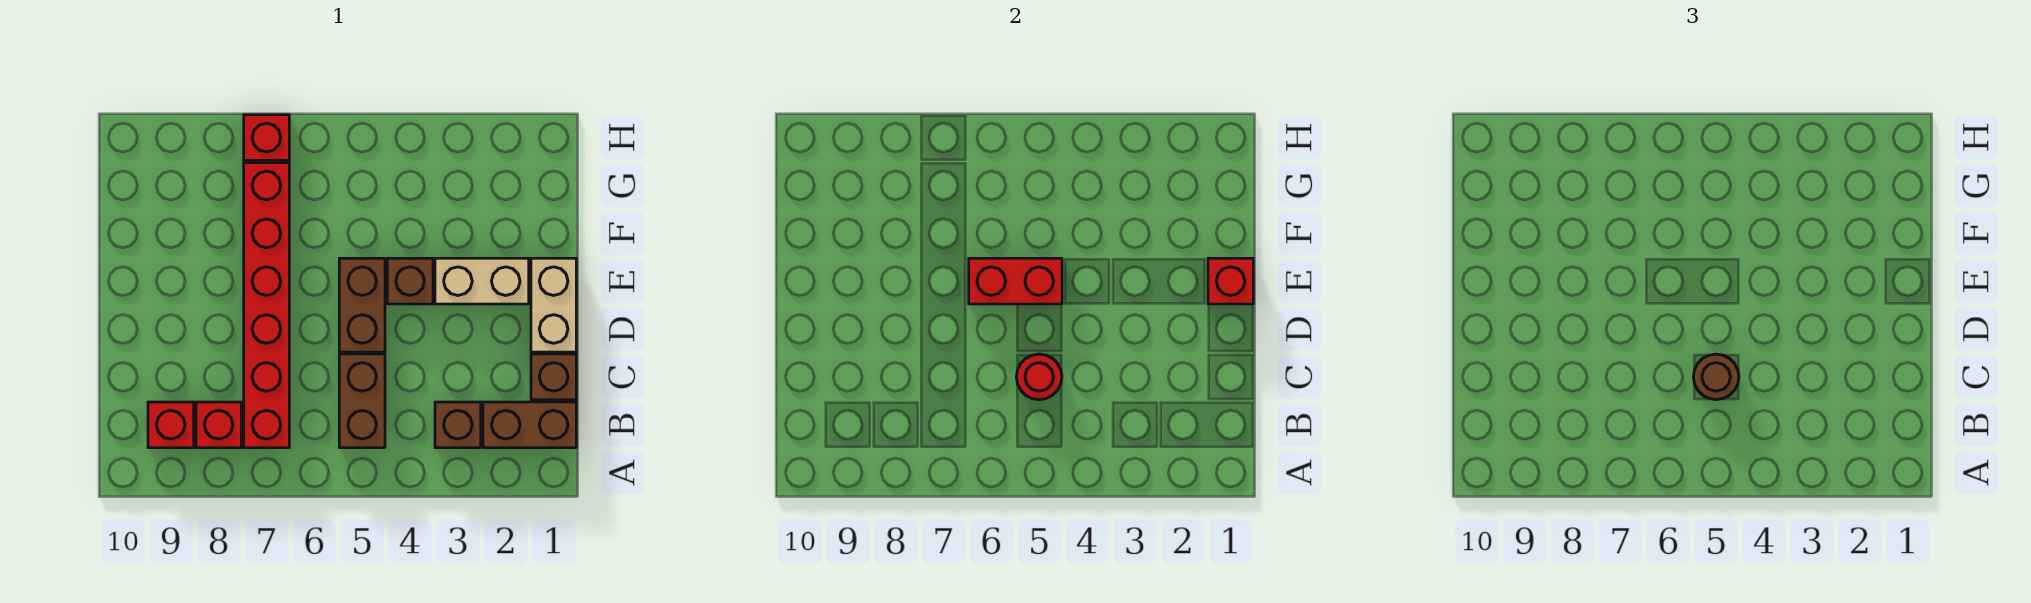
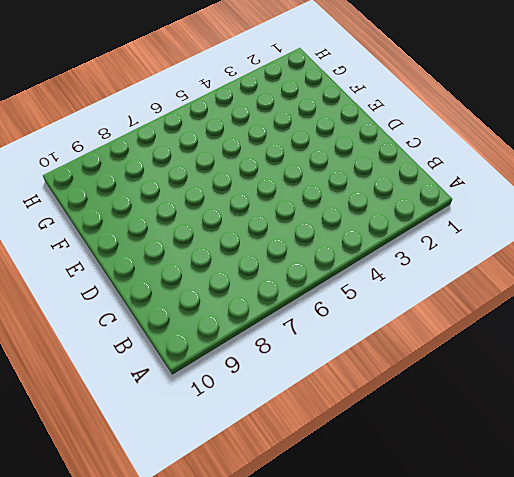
none -> brown brick B1:B2 level 1
none -> brown brick B3 level 1
none -> brown brick B5:C5 level 1

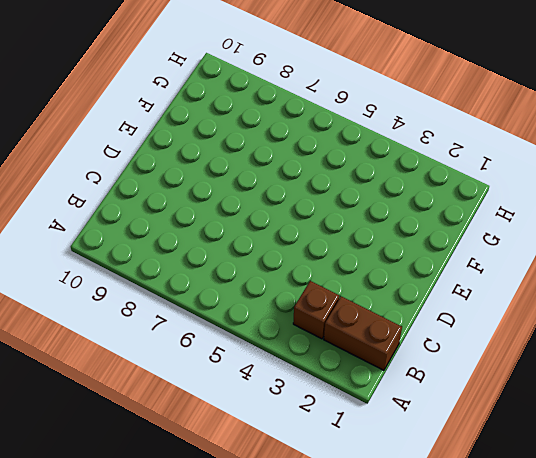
none -> brown brick B5:C5 level 1
none -> red brick B7:G7 level 1
none -> red brick B8 level 1

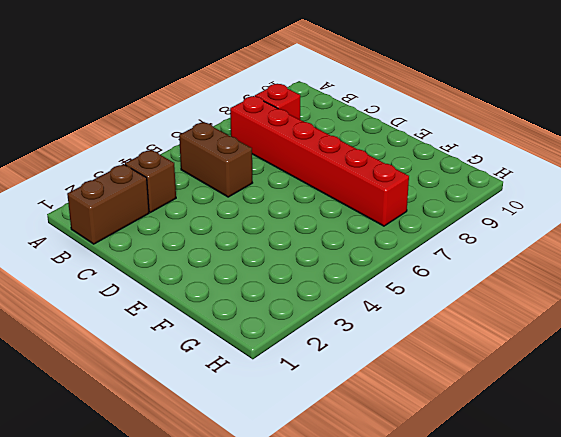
none -> red brick B9 level 1
none -> brown brick C1 level 1
none -> tan brick D1:E1 level 1

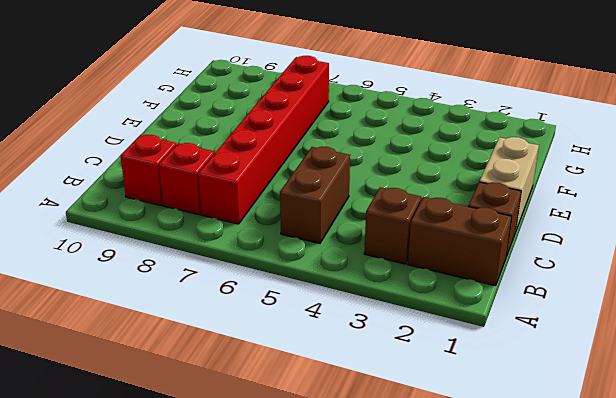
none -> brown brick D5:E5 level 1
none -> tan brick E2:E3 level 1
none -> brown brick E4 level 1

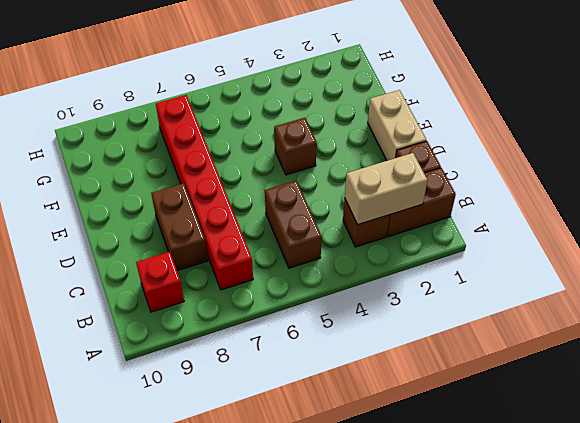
tan brick B2:B3 level 2 -> tan brick E2:E3 level 1
brown brick C8:D8 level 1 -> brown brick D5:E5 level 1
none -> red brick B8 level 1
none -> red brick H7 level 1
none -> red round brick C5 level 2

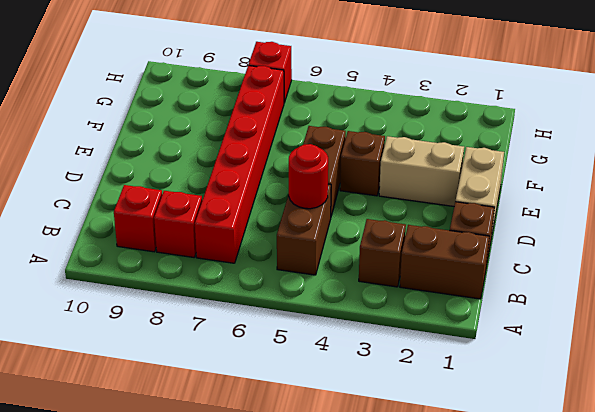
none -> red brick E1 level 2
none -> red brick E5:E6 level 2
none -> brown round brick C5 level 3

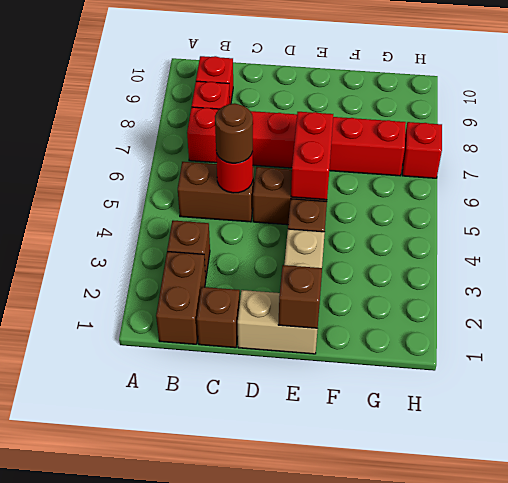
brown brick E1 level 2 -> red brick E1 level 2

